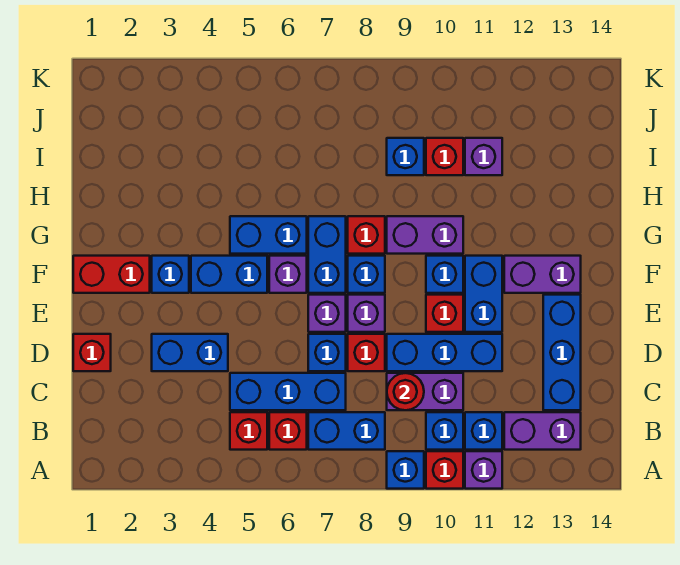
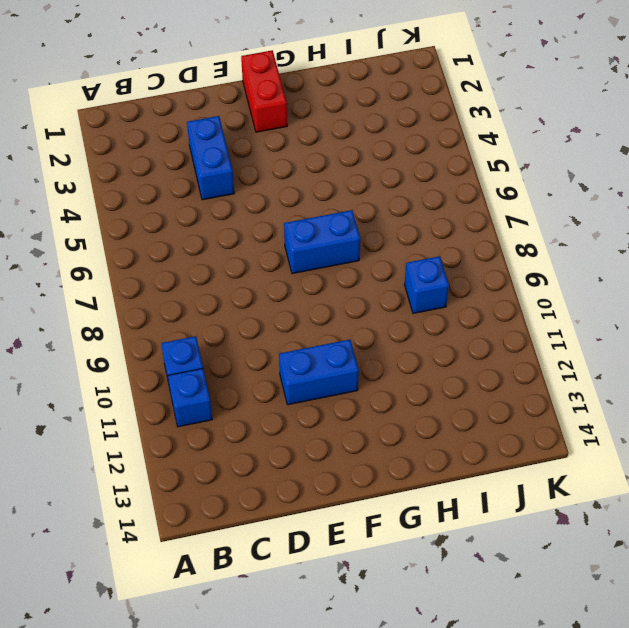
none -> blue brick A9 level 1
none -> red brick A10 level 1
none -> purple brick A11 level 1
none -> red brick B5 level 1

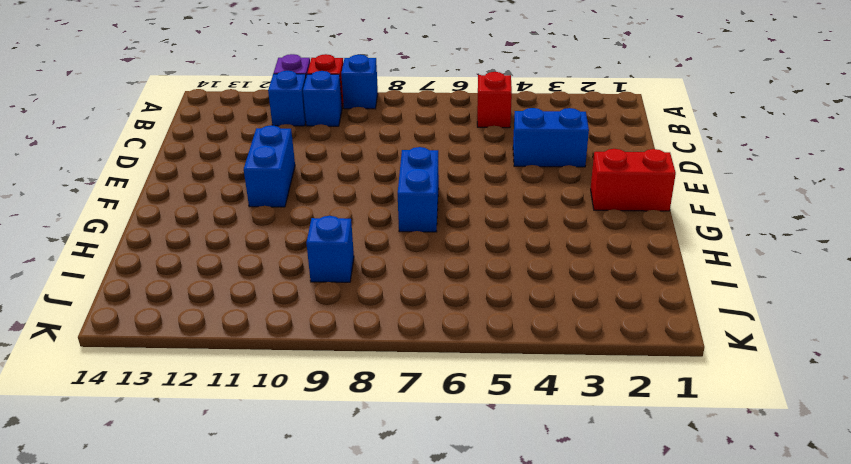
none -> red brick B6 level 1
none -> blue brick B7:B8 level 1
none -> purple brick B12:B13 level 1
none -> blue brick C5:C7 level 1

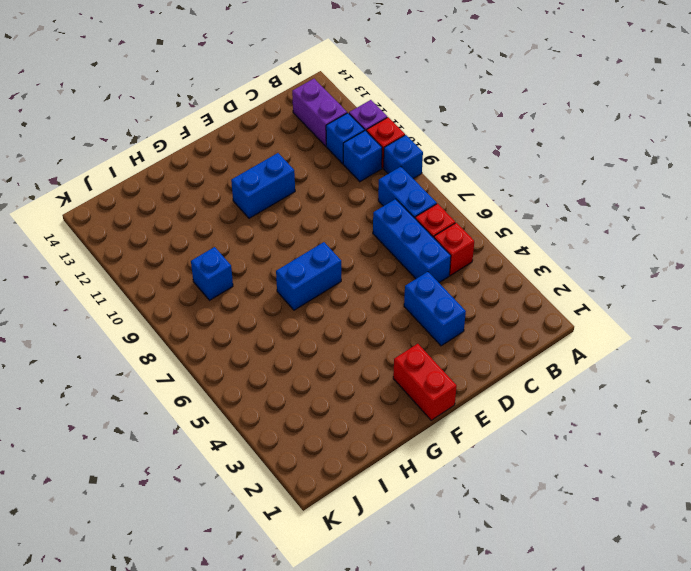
none -> purple brick C9:C10 level 1
none -> blue brick C13:E13 level 1
none -> red brick D1 level 1
none -> blue brick D7 level 1

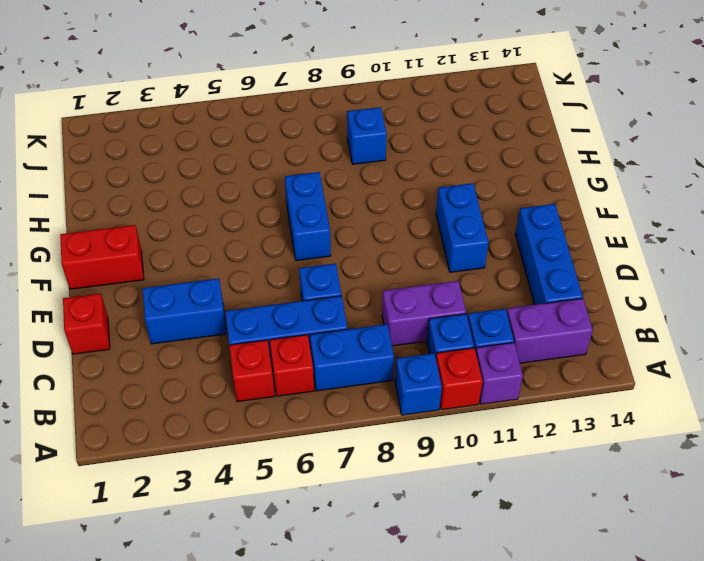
none -> red brick D8 level 1
none -> blue brick D9:D11 level 1
none -> purple brick E7 level 1
none -> purple brick E8 level 1

